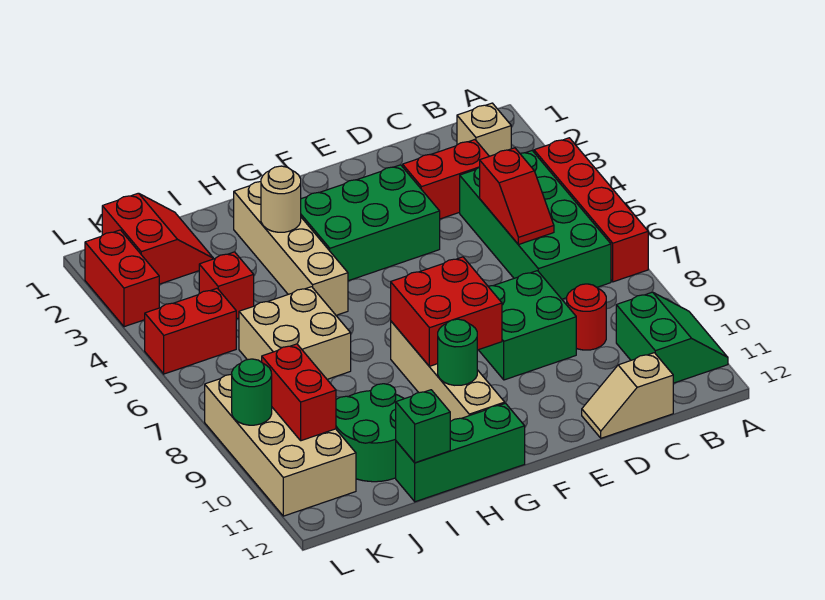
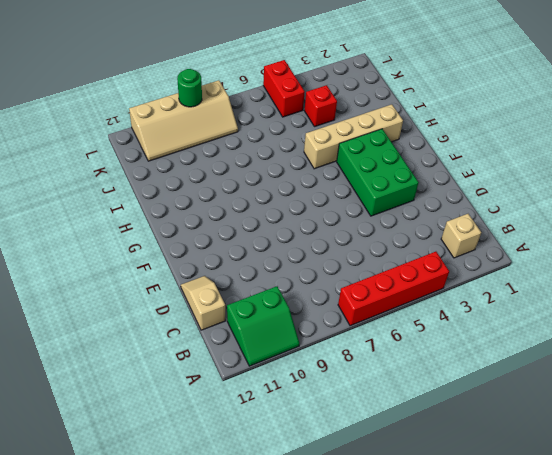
tan slope K8:L11 level 1 top L -> tan brick K8:L11 level 1
none -> green brick B4:C7 level 1
none -> red brick C3:D3 level 1
none -> red round brick C9 level 1

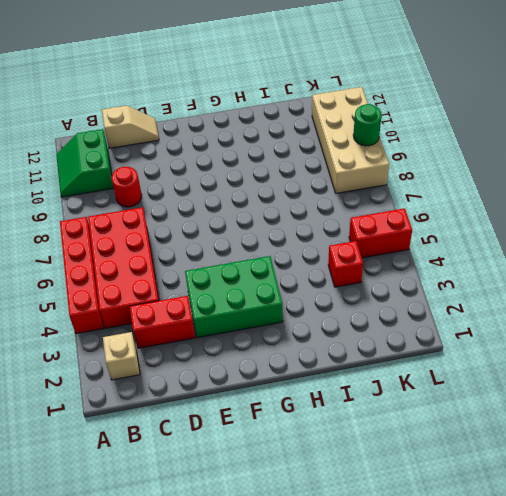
red brick B4:C7 level 1 -> green brick B4:C7 level 1
none -> green brick D8:E9 level 1
none -> tan brick G8:G11 level 1
none -> green brick G12:I12 level 1

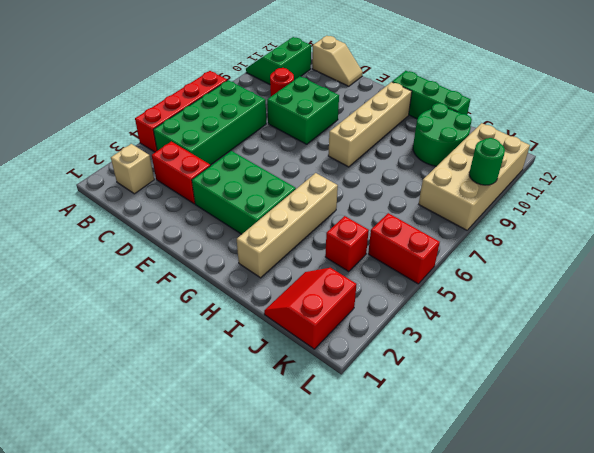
none -> tan brick I6:J7 level 1
none -> red brick L2:L3 level 1
none -> red slope C5:C6 level 2 top 5

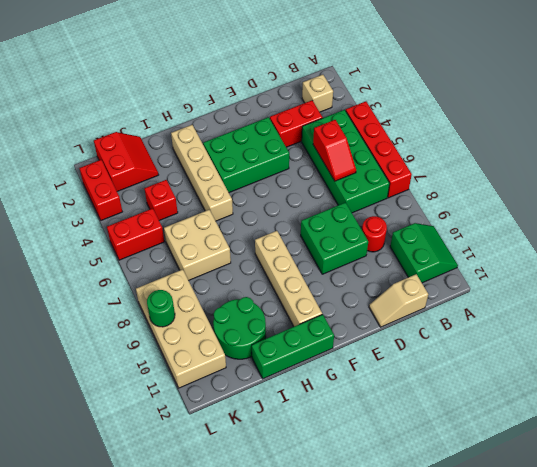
none -> red brick F8:G9 level 2
none -> green round brick G10 level 2
none -> tan round brick H3 level 2

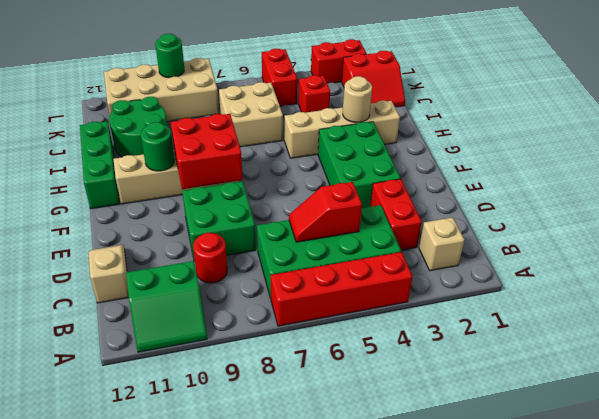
none -> green brick I12 level 2
none -> red brick K9:K10 level 2

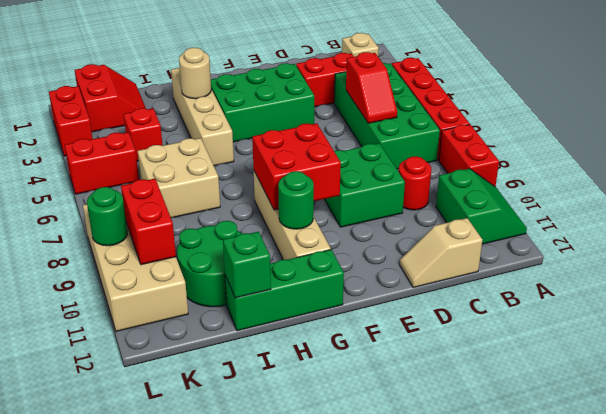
red brick A8:A9 level 1 -> none

